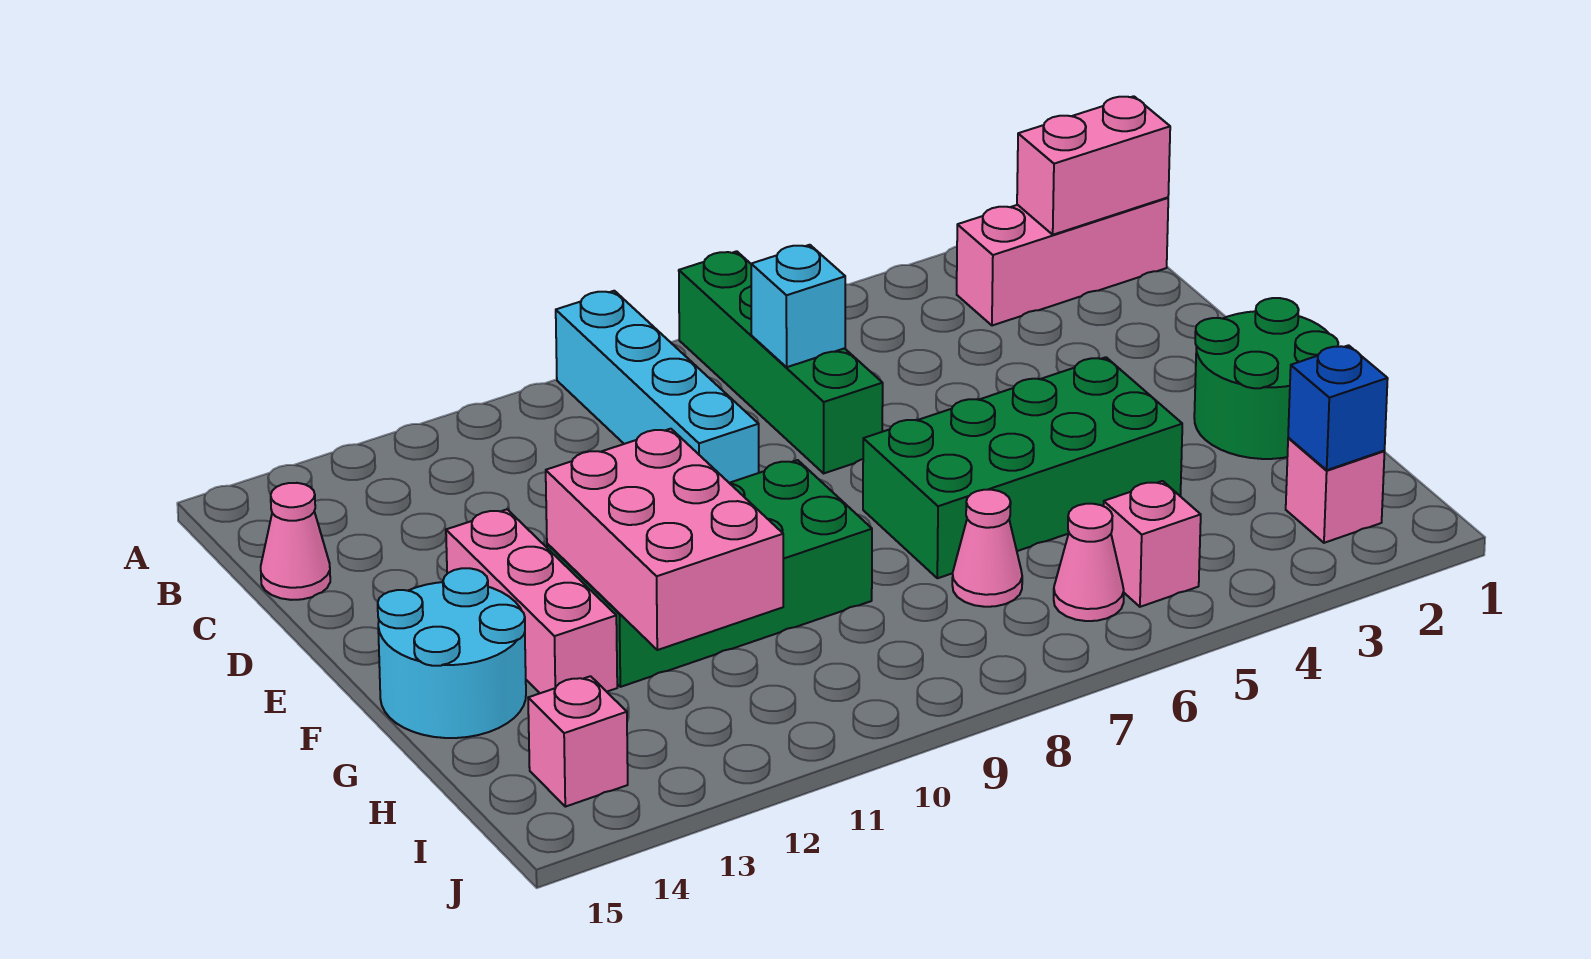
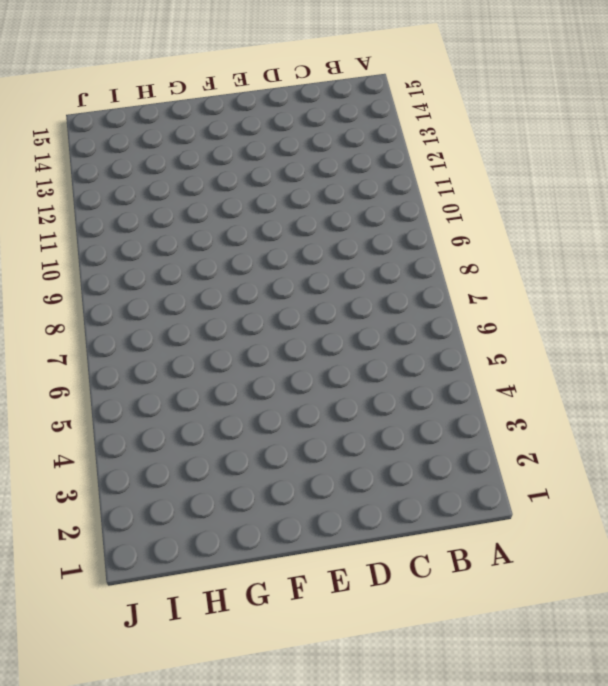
none -> green brick A7:D7 level 1
none -> cyan brick A9:D9 level 1
none -> pink brick B1:B3 level 1

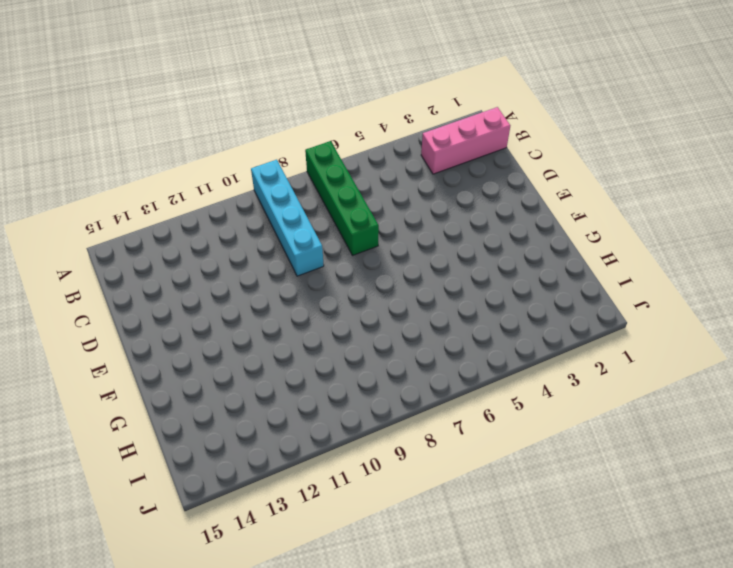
none -> pink cone C15 level 1
none -> pink brick E13:G13 level 1
none -> green round brick F1:G2 level 1

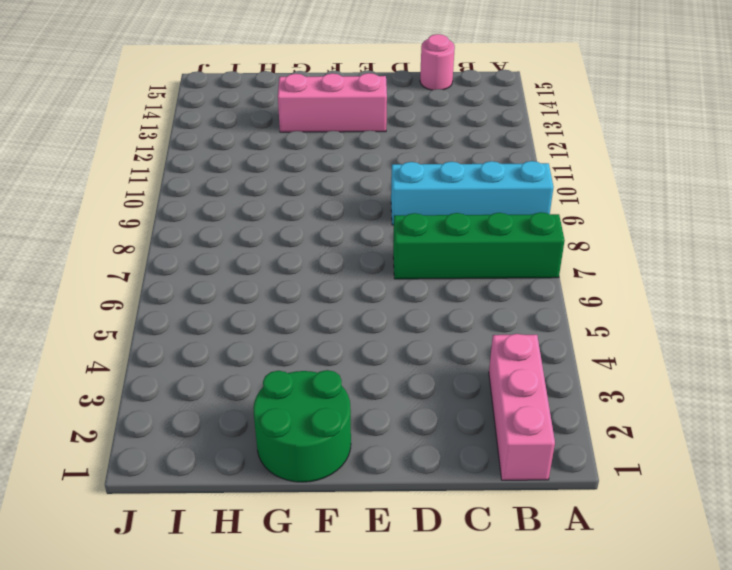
pink round brick C15 level 1 -> pink cone C15 level 1
none -> green brick F4:G7 level 1
none -> green brick F9:G12 level 1
none -> cyan round brick F14:G15 level 1

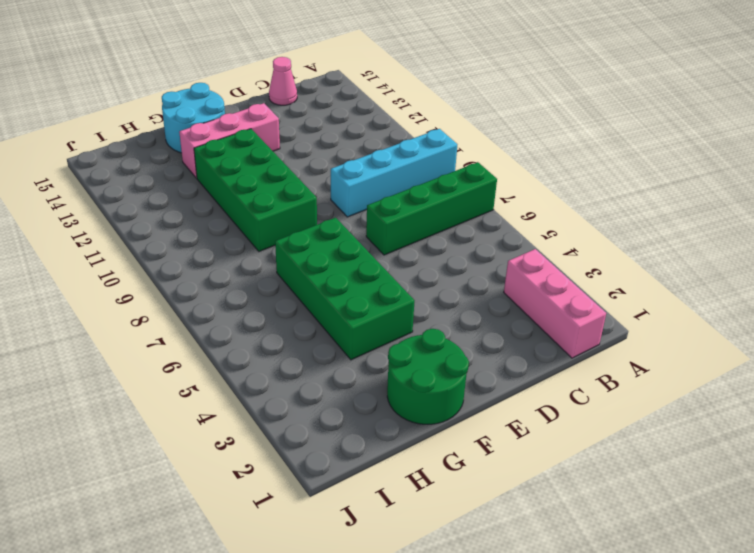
none -> pink cone H7 level 1
none -> pink brick I2 level 1
none -> pink brick I5 level 1

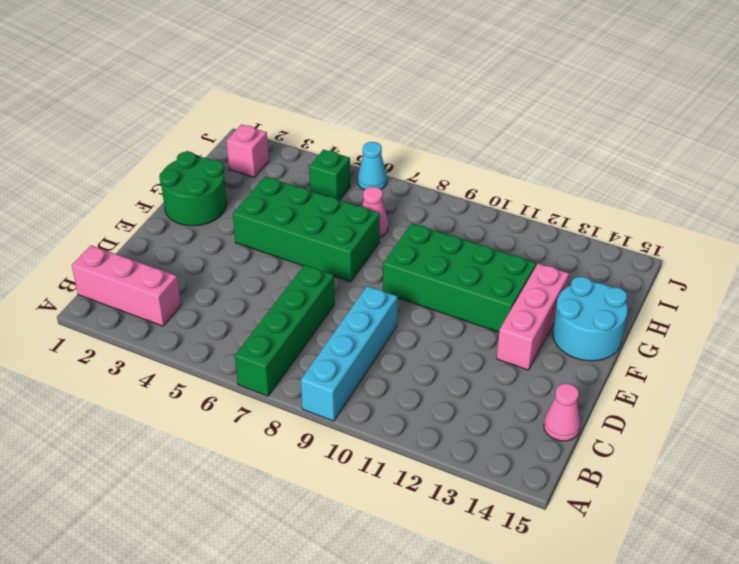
green brick I5 level 1 -> pink brick I5 level 1
cyan cone J6 level 1 -> none
none -> pink cone I6 level 1
none -> pink brick I14 level 1
none -> pink brick B1:B2 level 2

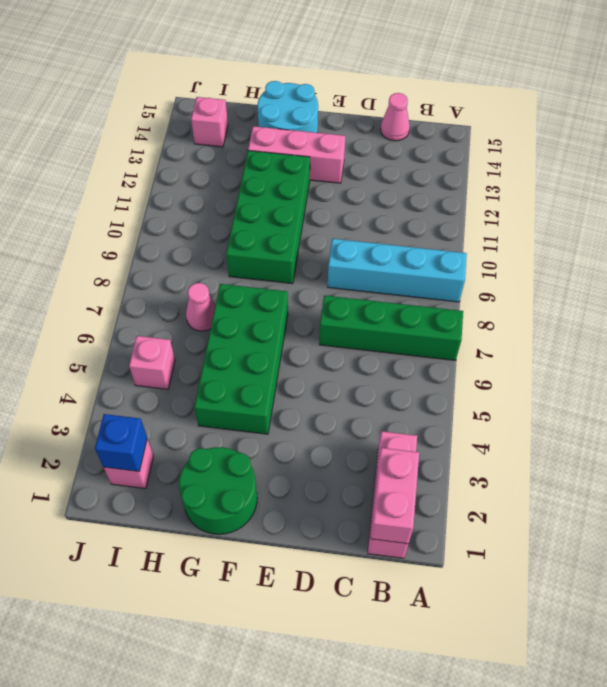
none -> pink cone I6 level 1
none -> cyan brick C7 level 2
none -> pink brick F11:H12 level 2

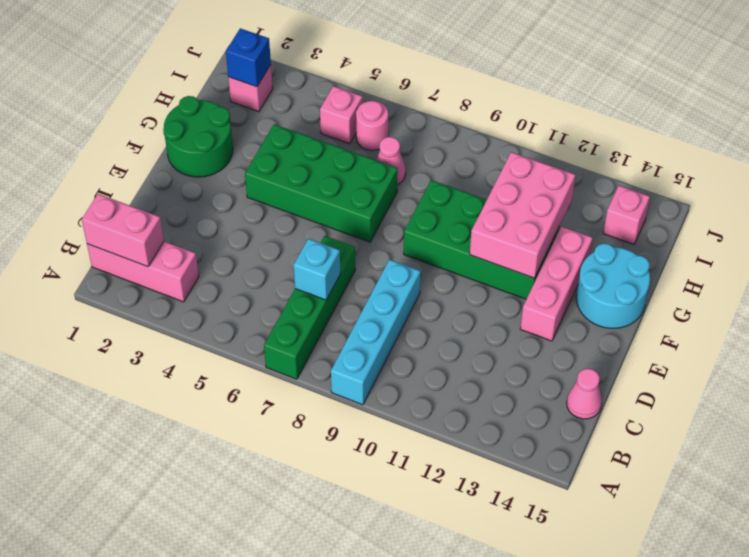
pink round brick I6 level 1 -> pink cone I6 level 1

